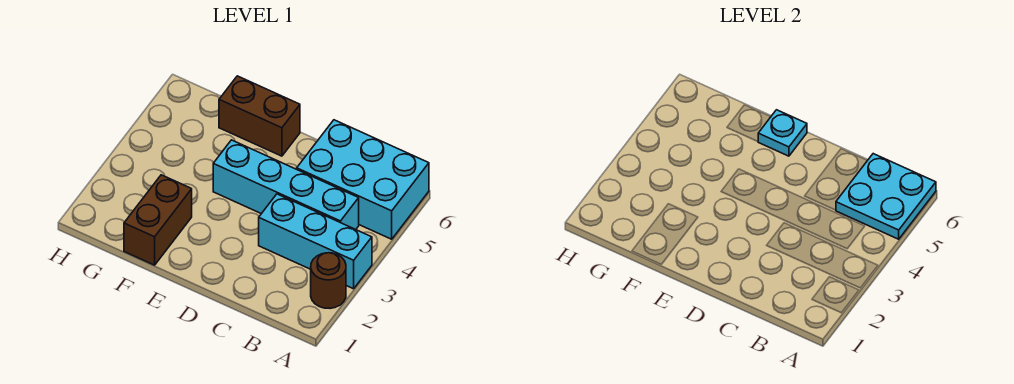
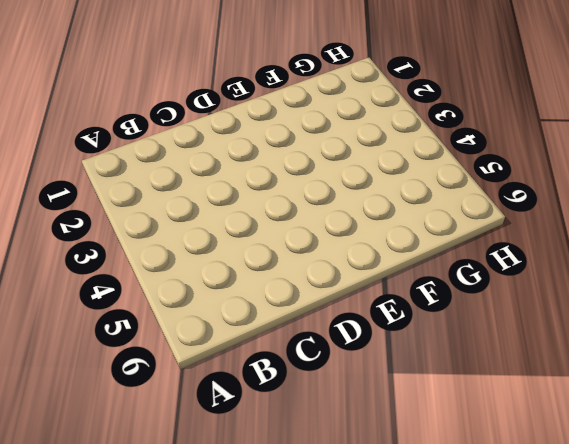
none -> brown round brick A2 level 1
none -> cyan brick A3:C3 level 1

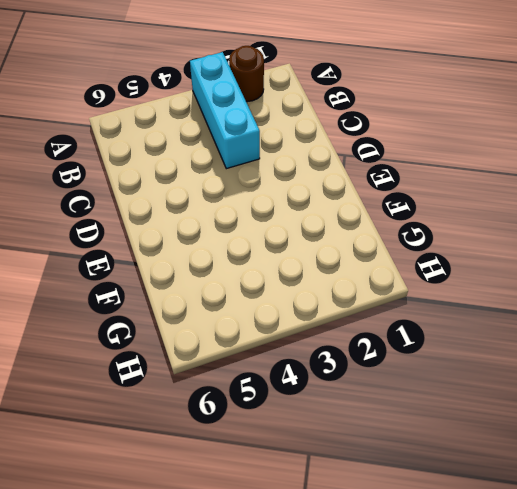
none -> cyan brick A5:C6 level 1
none -> cyan brick B4:E4 level 1

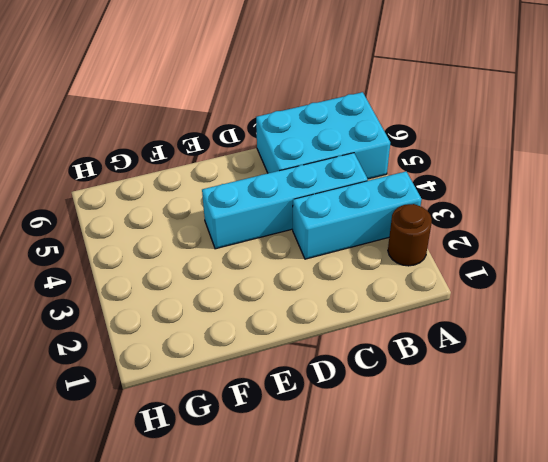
none -> brown brick E6:F6 level 1
none -> brown brick F1:F2 level 1

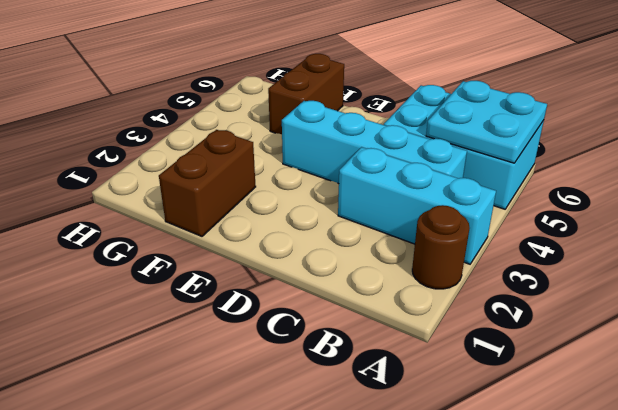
brown brick F5:F6 level 1 -> brown brick E6:F6 level 1
none -> cyan plate E6 level 2

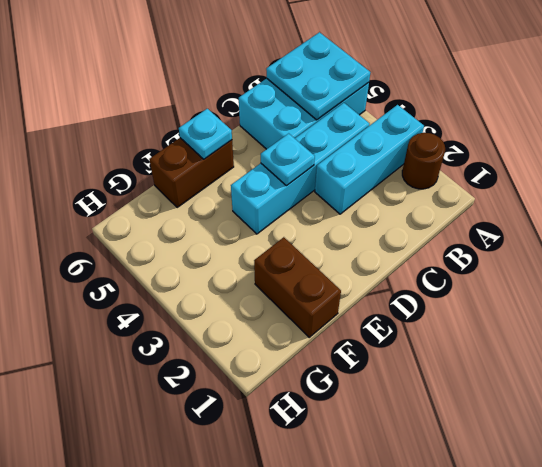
cyan plate D4 level 2 -> none

